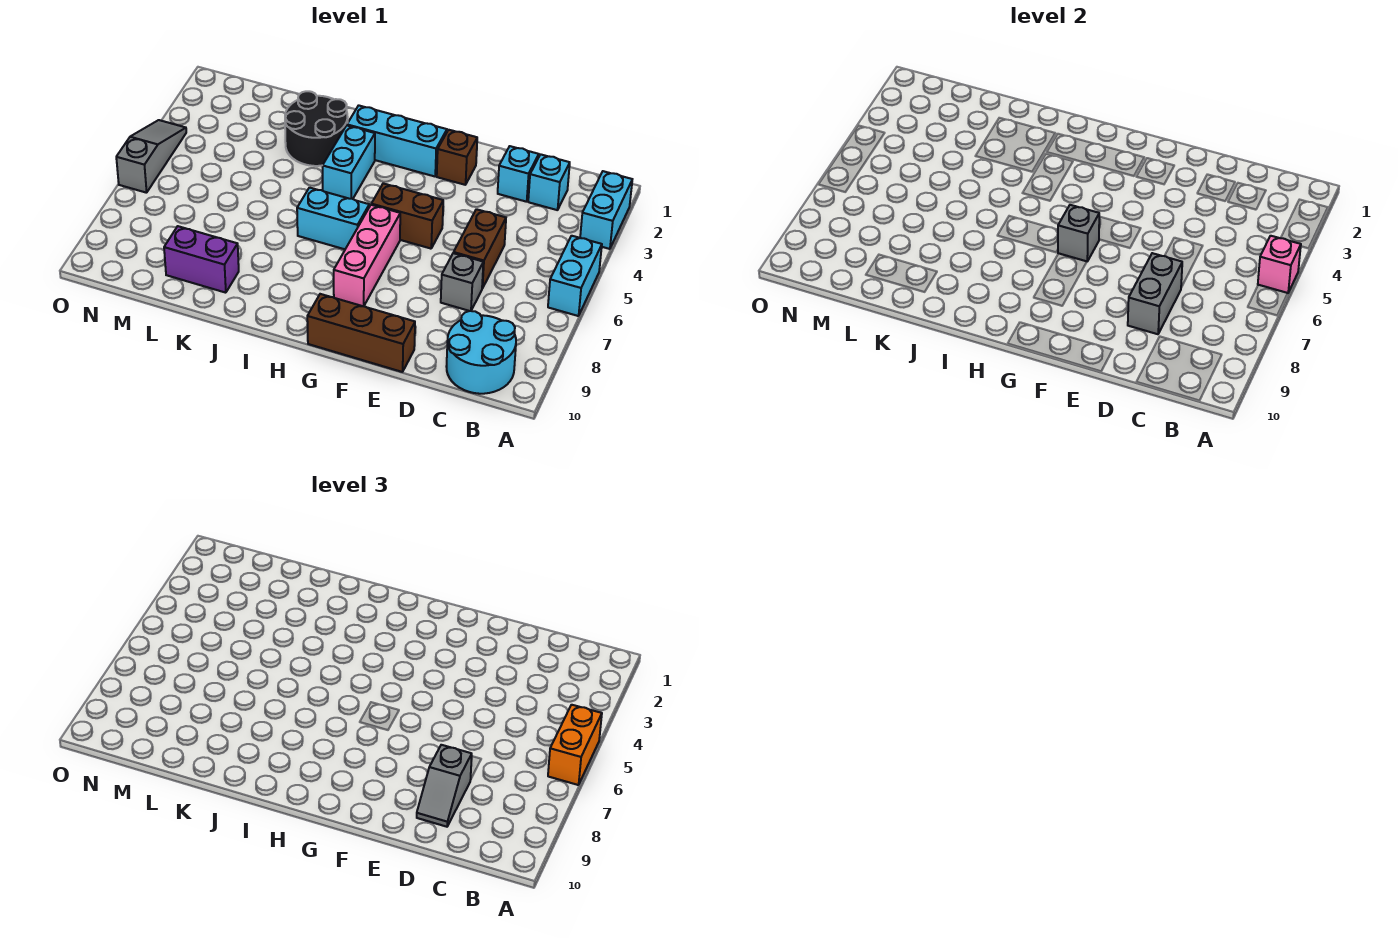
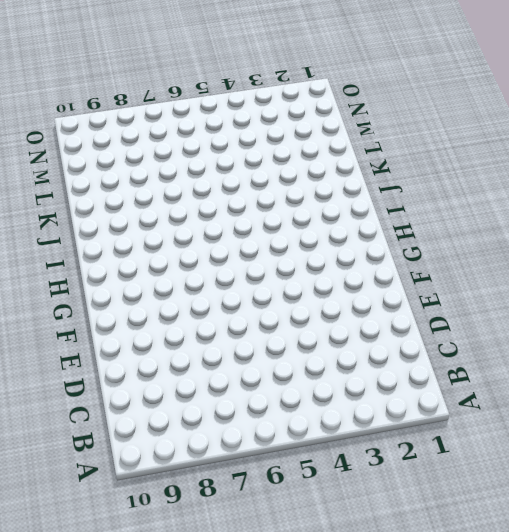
none -> cyan brick A2:A3 level 1
none -> cyan brick A5:A6 level 1
none -> cyan round brick B9:C10 level 1

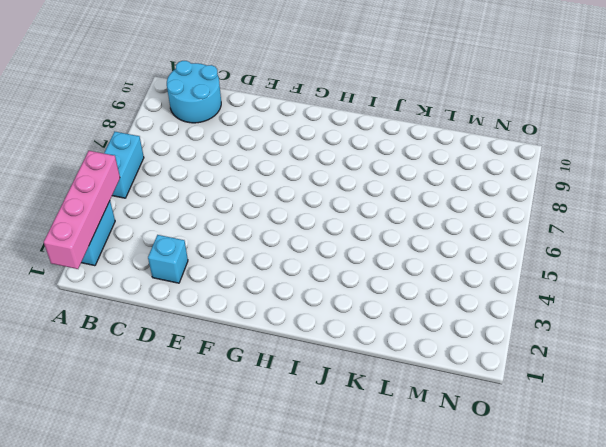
pink brick A1:A4 level 2 -> none
none -> cyan brick C2 level 1
none -> brown brick D5:D6 level 1
none -> grey brick D7 level 1

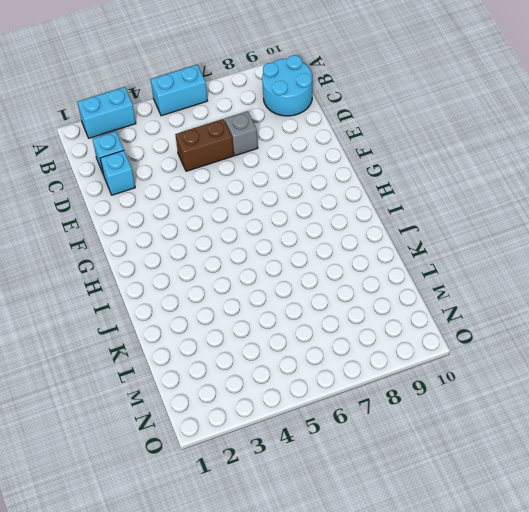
none -> brown brick E10:G10 level 1
none -> brown brick F2 level 1
none -> brown brick F5:G5 level 1

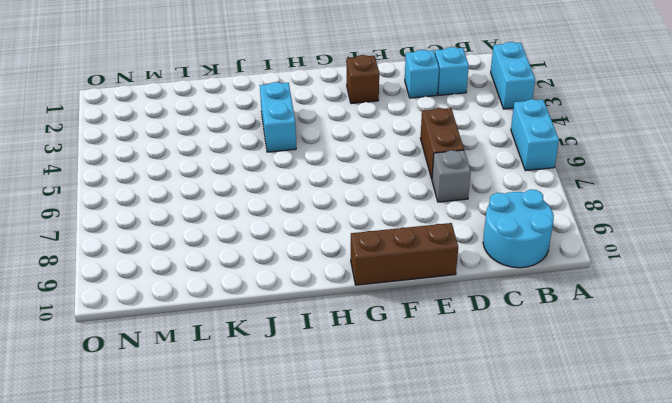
none -> brown brick F5:G5 level 1
none -> cyan brick G2:I2 level 1
none -> pink brick G6:G8 level 1

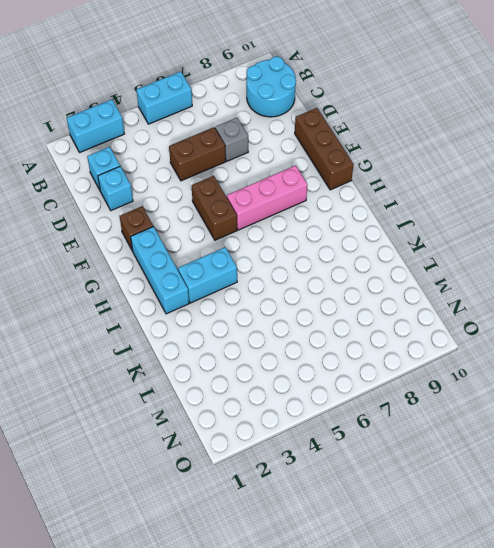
none -> cyan brick H6:I6 level 1
none -> black round brick J2:K3 level 1
none -> purple brick K9:L9 level 1

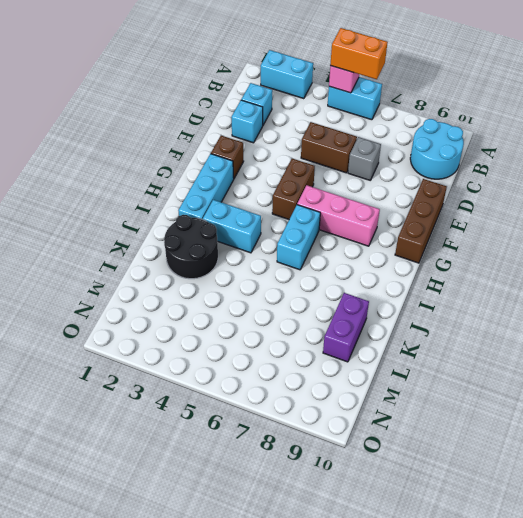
none -> grey slope O4:O6 level 1 top 6
none -> grey brick D7:D8 level 2
none -> grey brick G6 level 2

